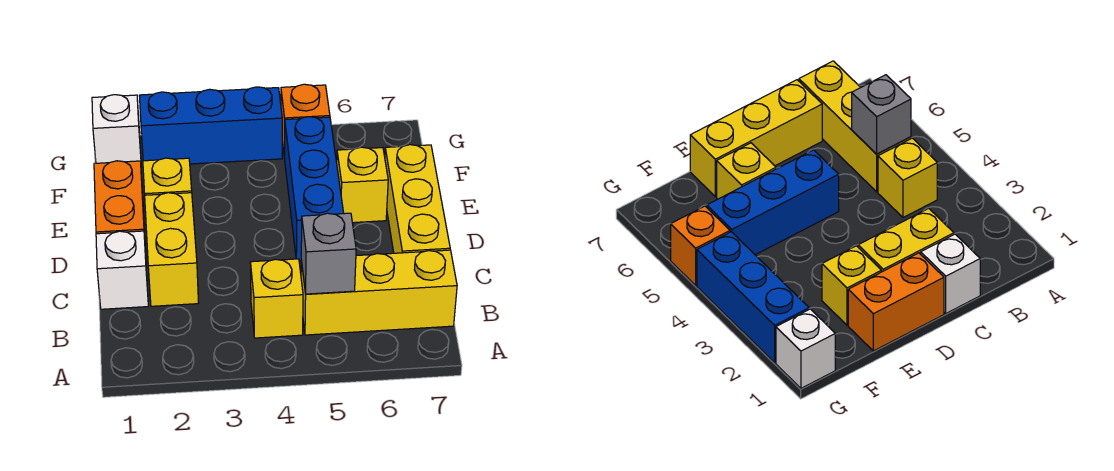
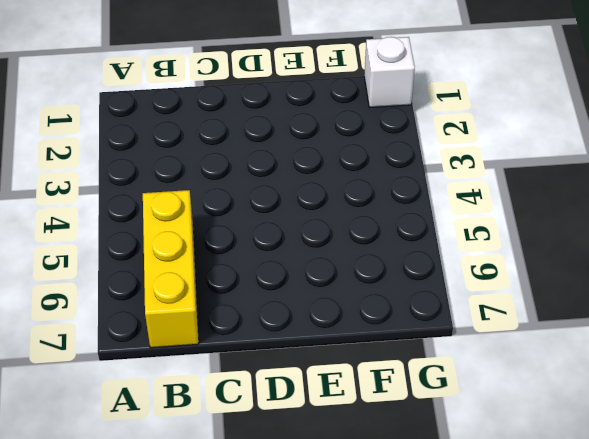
none -> yellow brick B4 level 1
none -> white brick C1 level 1
none -> yellow brick C2:D2 level 1

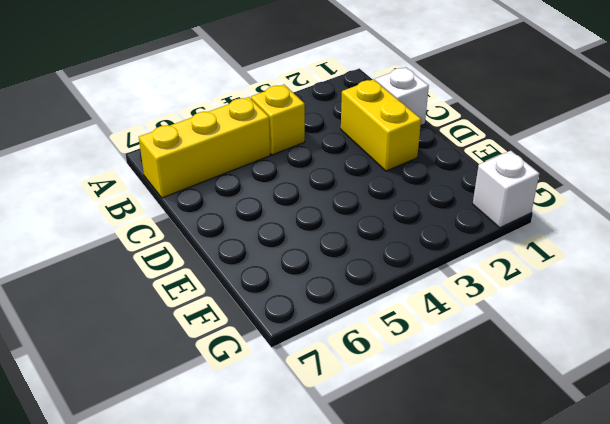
none -> yellow brick C7:E7 level 1
none -> orange brick D1:E1 level 1
none -> blue brick D5:F5 level 1

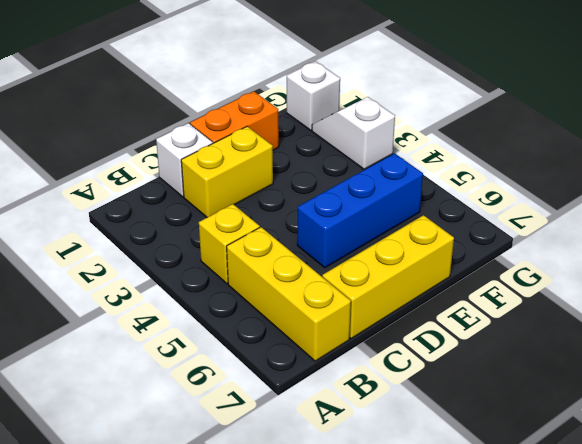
white slope G2:G3 level 1 top 3 -> blue brick G2:G4 level 1
none -> yellow brick E2 level 1
none -> yellow brick E6 level 1
none -> orange brick G5 level 1

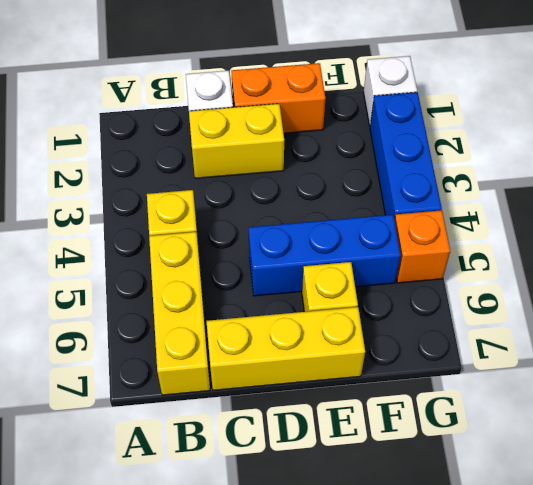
none -> yellow brick E2 level 1
none -> grey brick B5 level 2

